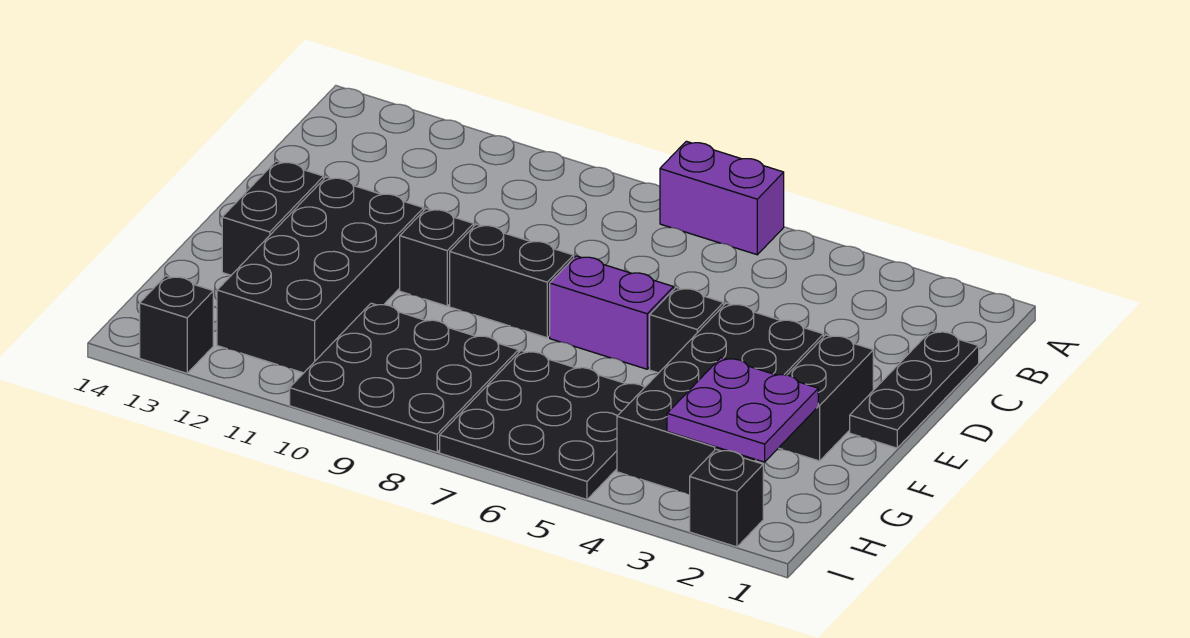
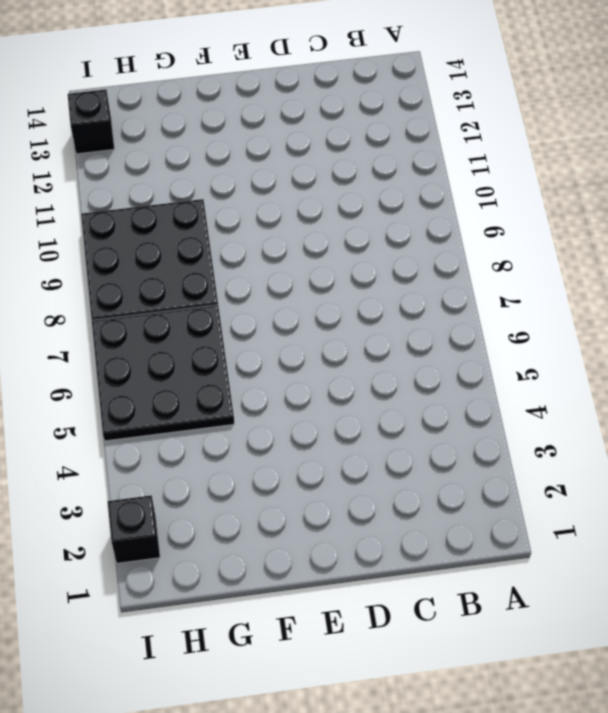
none -> purple brick A6:A7 level 1
none -> black plate C1:E1 level 1
none -> black brick E2:F2 level 1

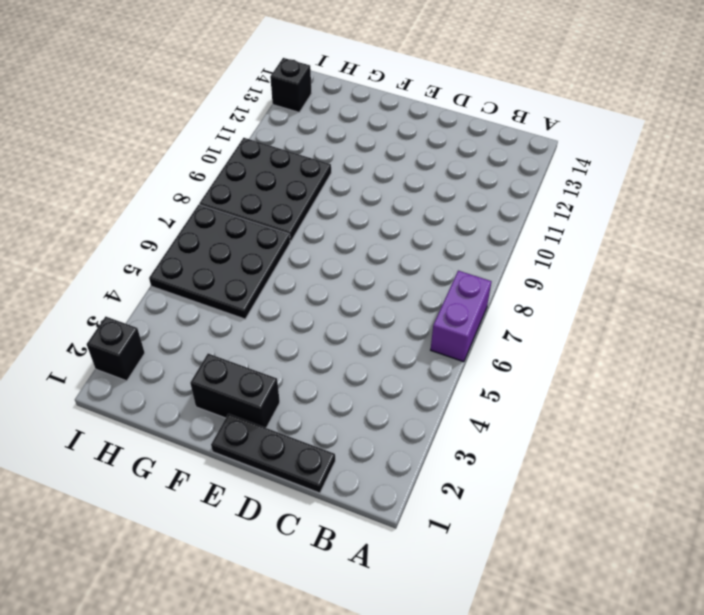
none -> black brick E3:H4 level 1
none -> black brick E5 level 1
none -> purple brick E6:E7 level 1

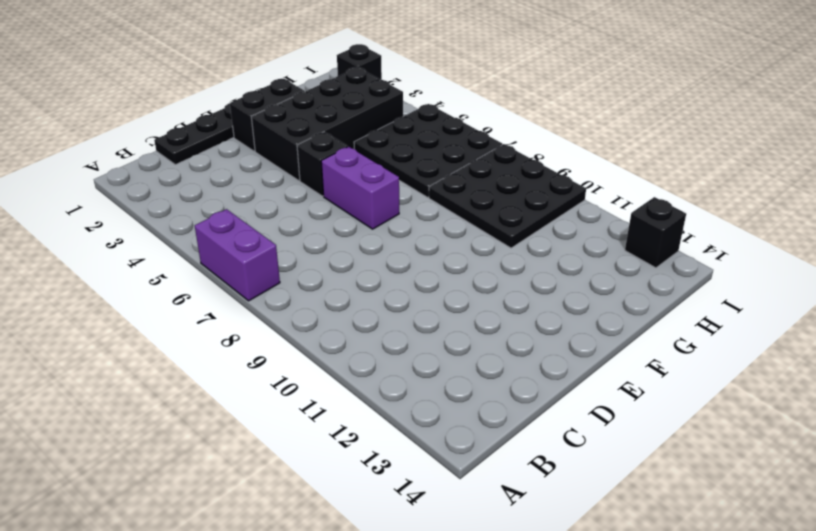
none -> black brick E8:E9 level 1
none -> black brick E10 level 1
none -> black brick E11:H12 level 1

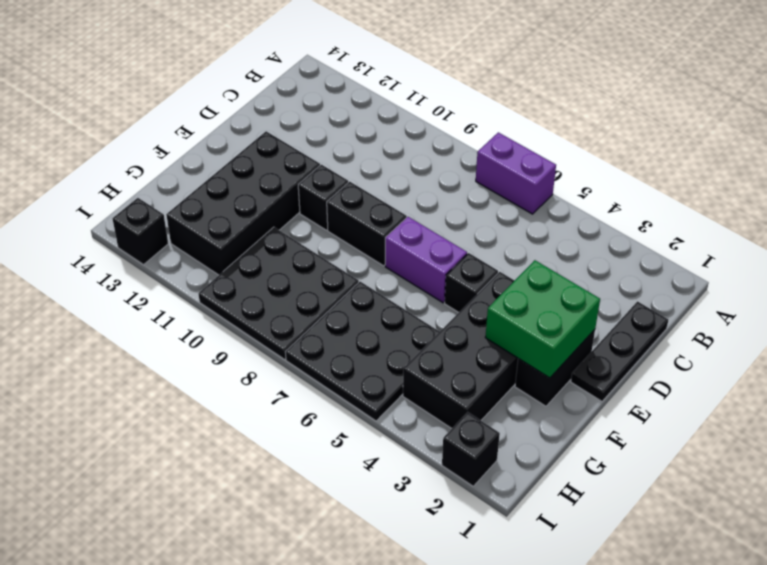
green brick E2:F3 level 2 -> none
none -> black brick E13:F13 level 1
none -> purple plate G2:H3 level 2

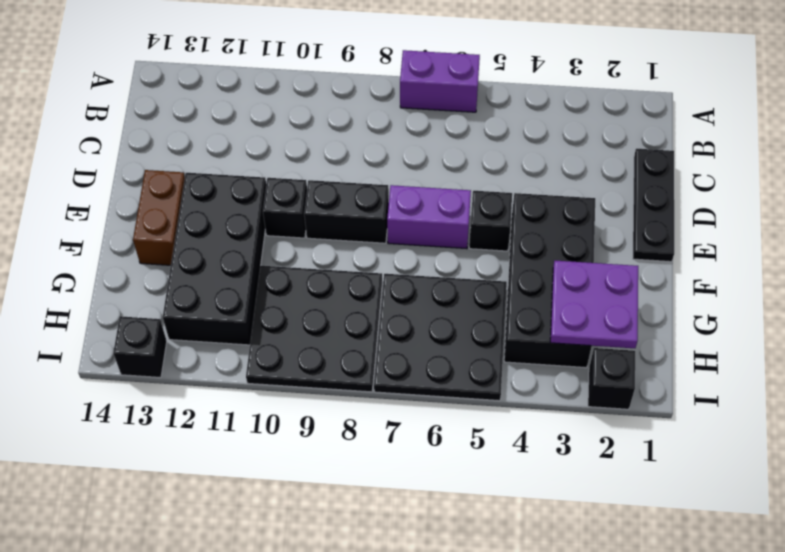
brown brick E13:F13 level 1 -> black brick E13:F13 level 1
none -> black brick E2:F2 level 1

